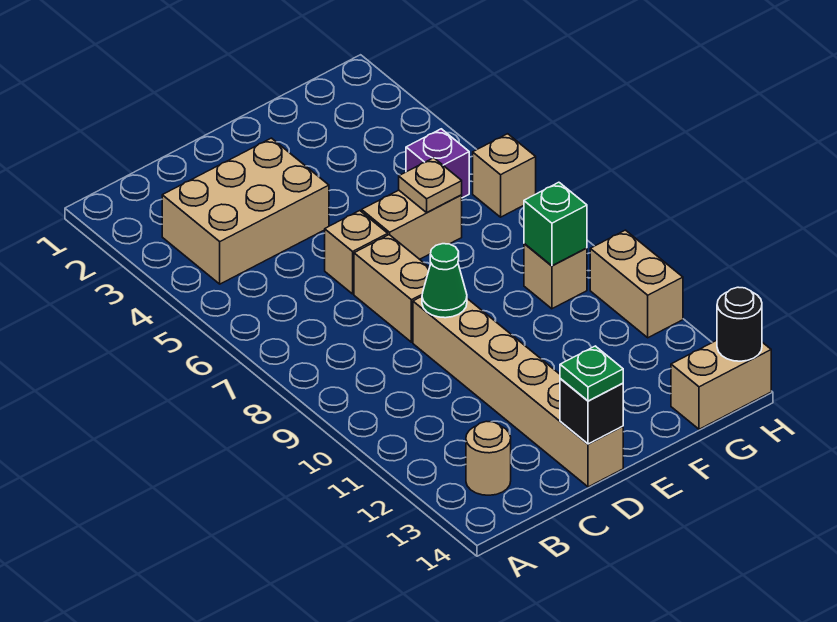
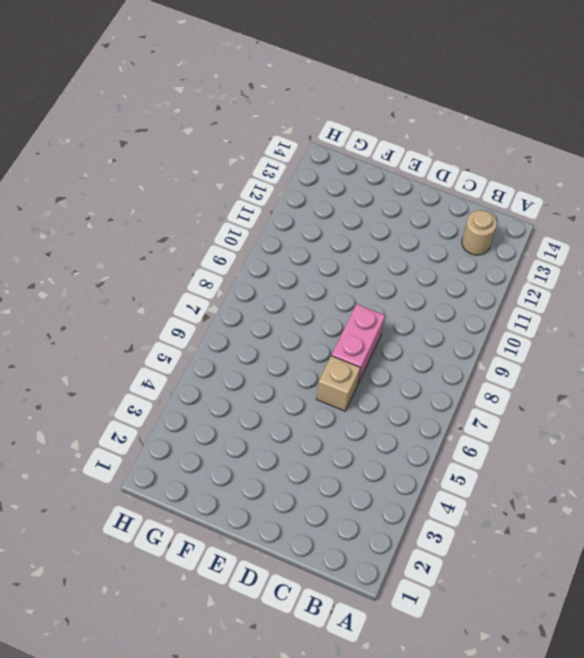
pink brick D7:D8 level 1 -> tan brick D7:D8 level 1
none -> tan brick B3:D4 level 1
none -> tan brick D9:D14 level 1
none -> tan brick E6:F6 level 1

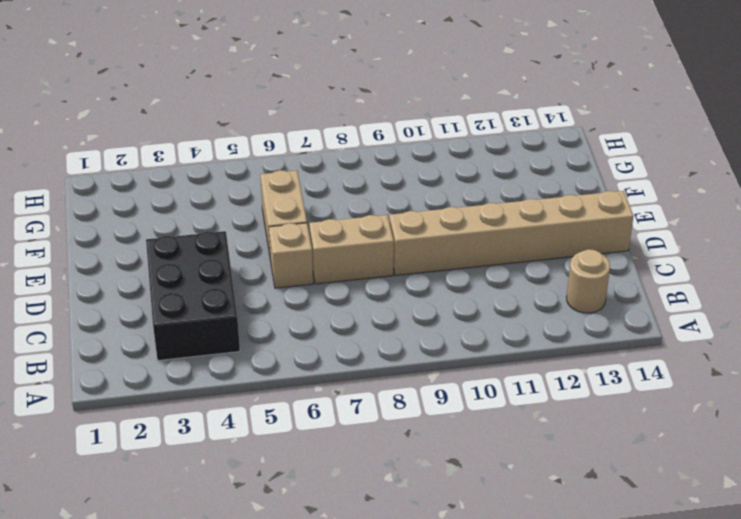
black brick B3:D4 level 1 -> tan brick B3:D4 level 1
none -> purple brick G5 level 1
none -> tan brick G9 level 1
none -> tan brick G14:H14 level 1

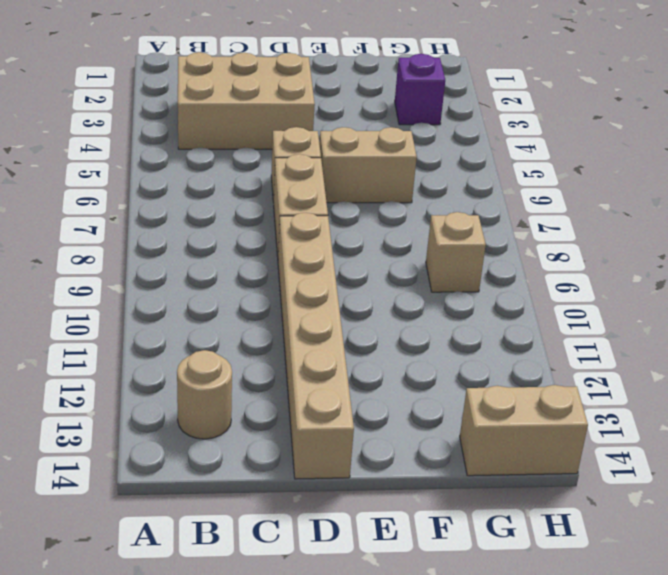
purple brick G3 level 1 -> purple brick G5 level 1
none -> tan brick H6 level 1
none -> tan brick H10:H11 level 1
none -> green cone D9 level 2

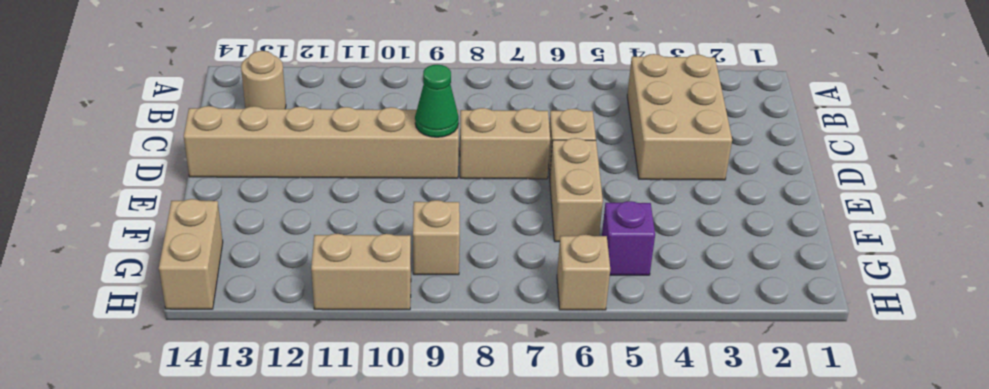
none -> black brick D14 level 2
none -> tan plate F6 level 2
none -> green brick G9 level 2

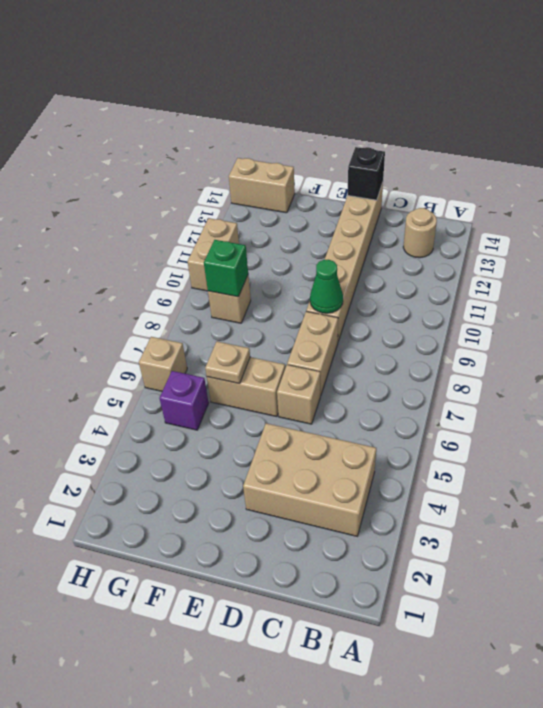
none -> black round brick H14 level 2
none -> green plate D14 level 3

